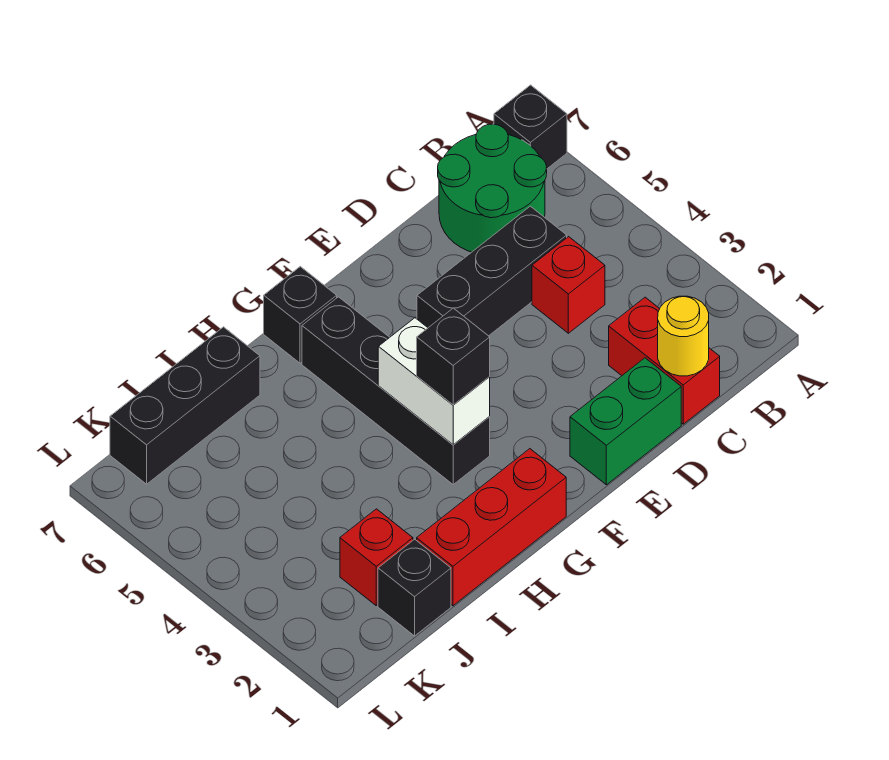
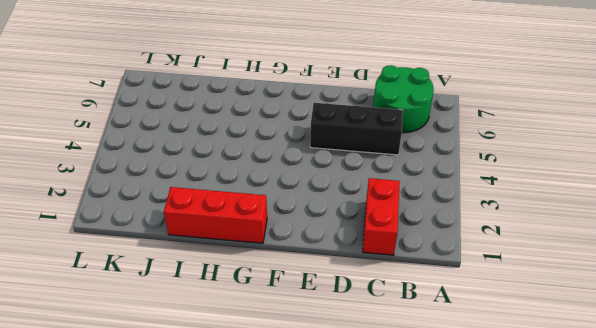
none -> black brick A7 level 1
none -> red brick C4 level 1
none -> green brick D1:E1 level 1

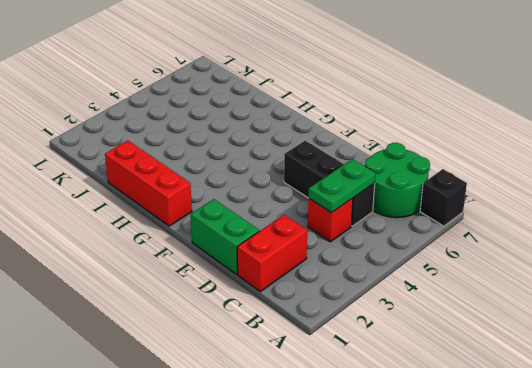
green plate C4:C5 level 2 -> none
none -> black brick G3:G6 level 1
none -> black brick G7 level 1
none -> black brick I7:K7 level 1

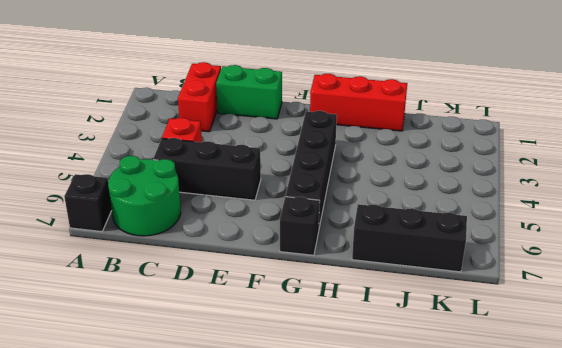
none -> black brick J1 level 1
none -> red brick J2 level 1
none -> yellow round brick C1 level 2

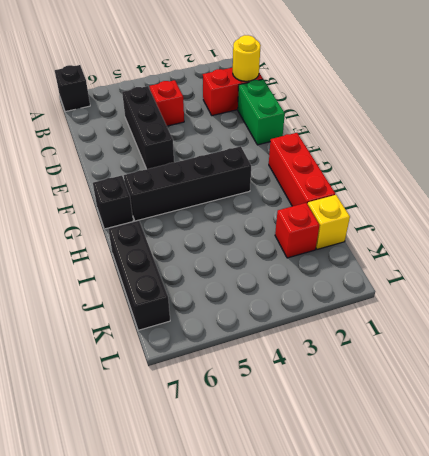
yellow brick J1 level 1 -> black brick J1 level 1
none -> green round brick B6:C7 level 1
none -> white brick G3:G4 level 2
none -> black brick G3 level 3

